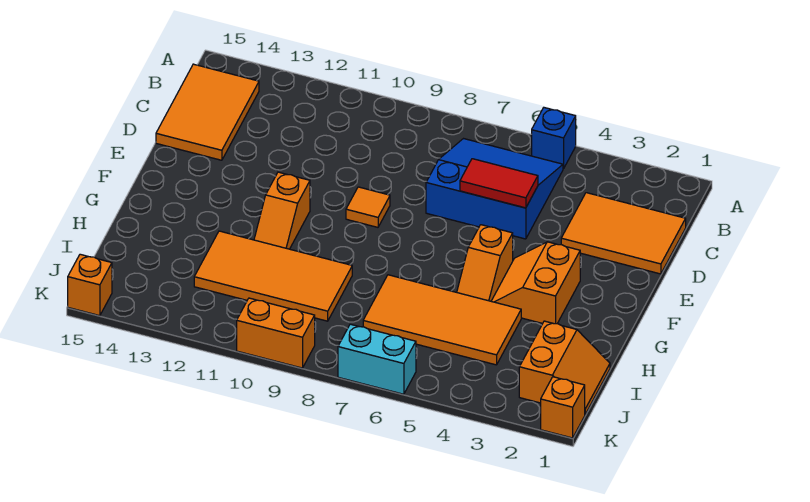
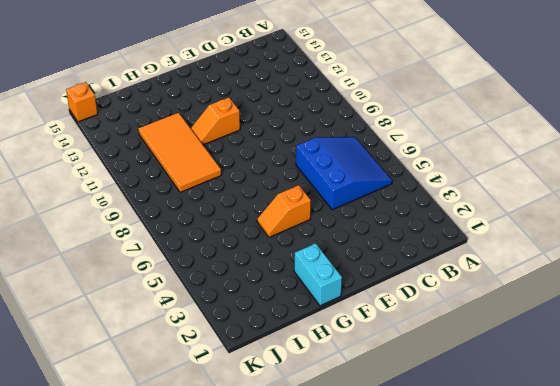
cyan brick G1:G2 level 1 -> cyan brick K6:K7 level 1
none -> blue brick A5 level 1
none -> orange tile B14:D15 level 1
none -> orange tile C1:D3 level 1

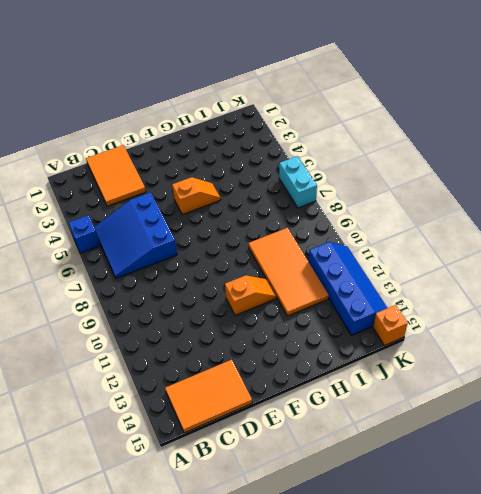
blue slope J11:K14 level 1 top J -> none
none -> orange tile E9 level 1
none -> orange slope F3:G4 level 1 top 3
none -> orange tile H4:I7 level 1

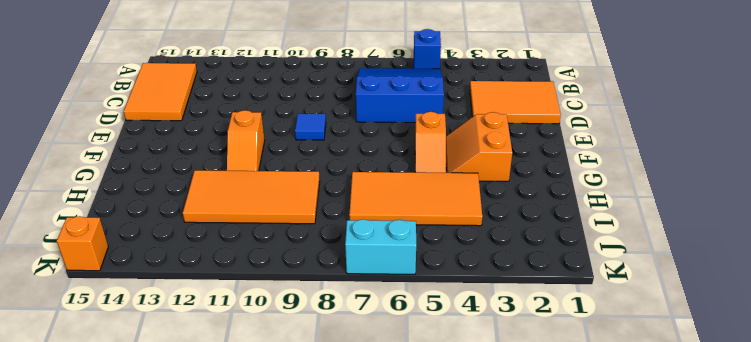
blue tile E9 level 1 -> orange tile E9 level 1
none -> orange slope I1:J2 level 1 top 2
none -> orange brick K1 level 1
none -> orange brick K9:K10 level 1

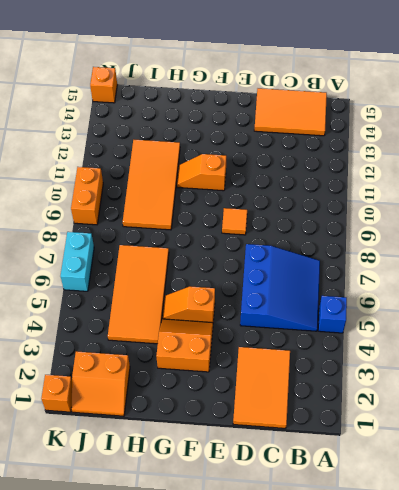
none -> red tile D5:D6 level 2

